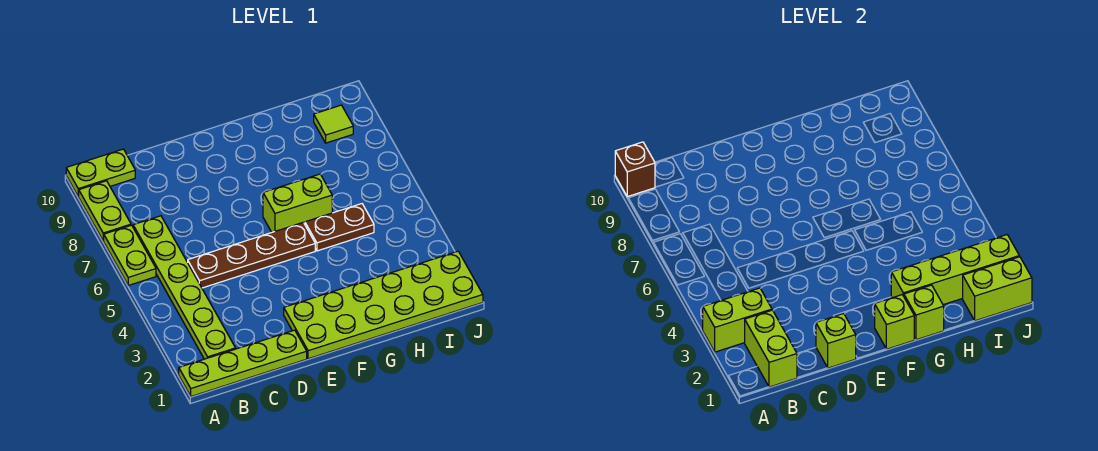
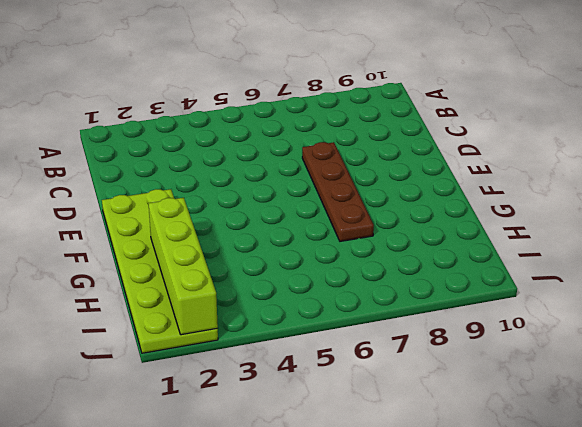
brown plate D7:G7 level 1 -> brown plate C5:F5 level 1
none -> lime plate A1:D1 level 1
none -> lime plate A6:A7 level 1
none -> lime plate A8:A9 level 1

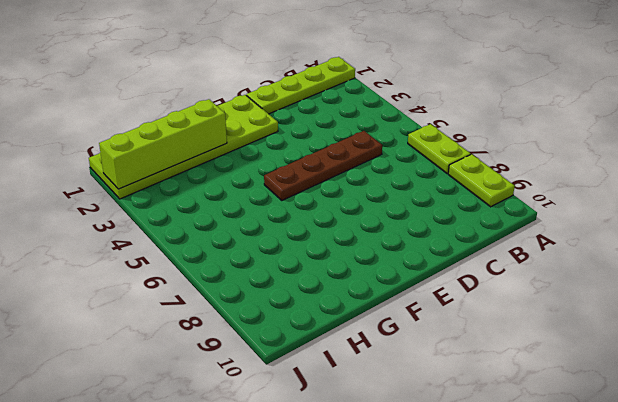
none -> lime plate A10:B10 level 1
none -> lime plate B2:B7 level 1
none -> lime brick F6:G6 level 1

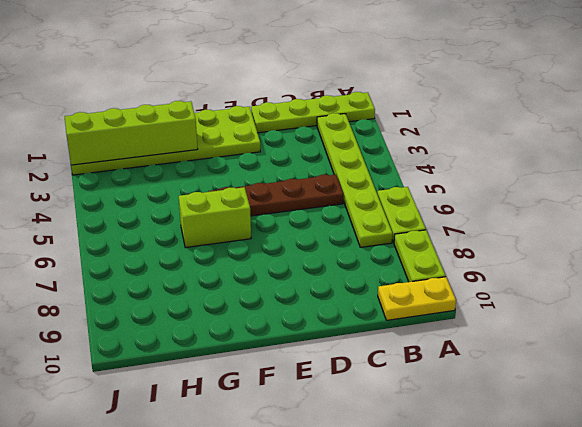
yellow plate A10:B10 level 1 -> lime plate A10:B10 level 1
none -> brown plate G5:H5 level 1
none -> lime tile I9 level 1
none -> lime brick A3:B3 level 2

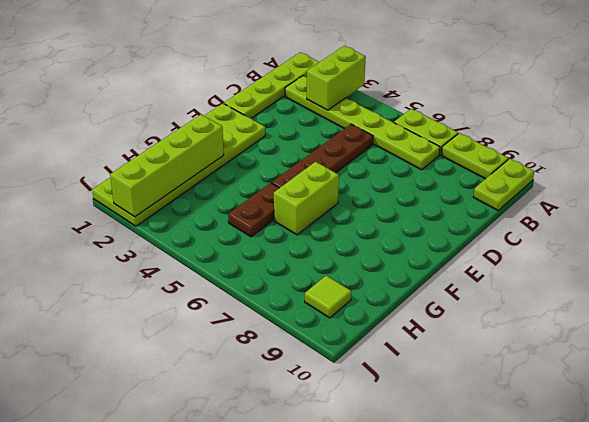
none -> brown brick A10 level 2
none -> lime brick B1:B2 level 2
none -> lime brick D1 level 2

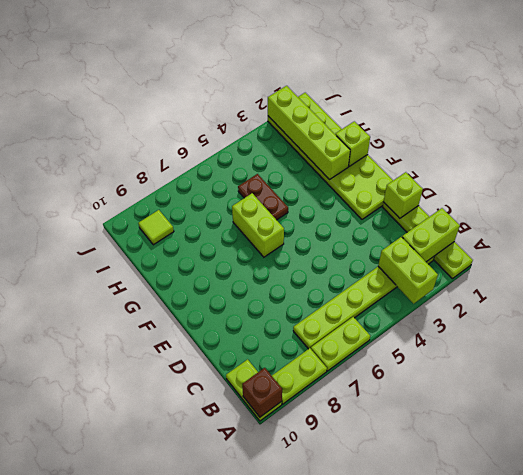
none -> brown plate C5:F5 level 1
none -> lime brick F1 level 2
none -> lime brick I1:J1 level 2

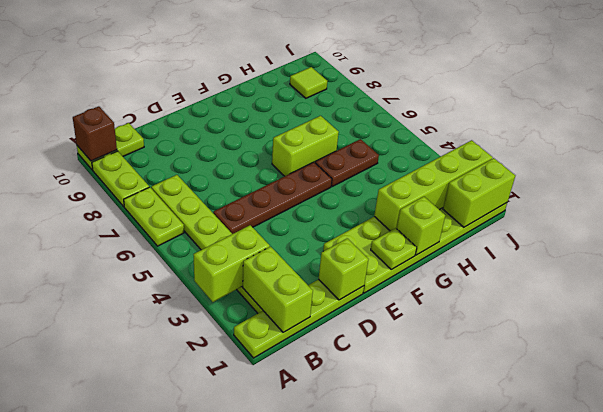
lime plate F1 level 2 -> lime brick F1 level 2

